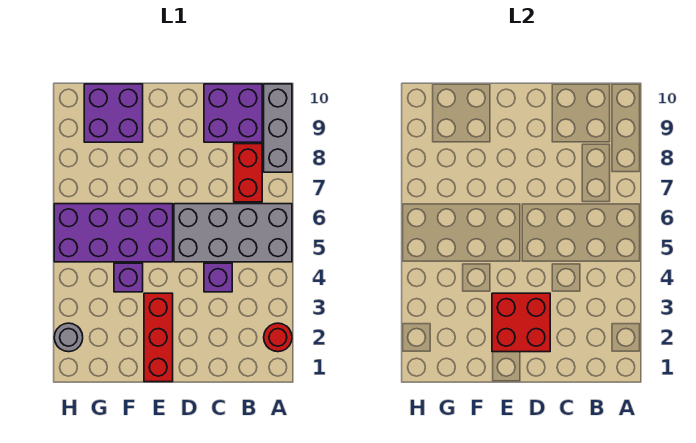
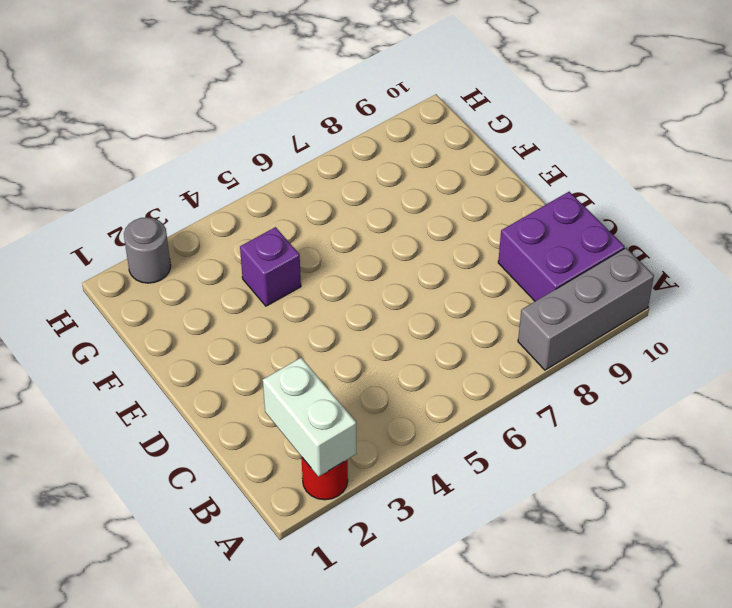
white brick A2:B2 level 2 -> none
none -> grey brick A5:D6 level 1
none -> red brick B7:B8 level 1
none -> purple brick C4 level 1

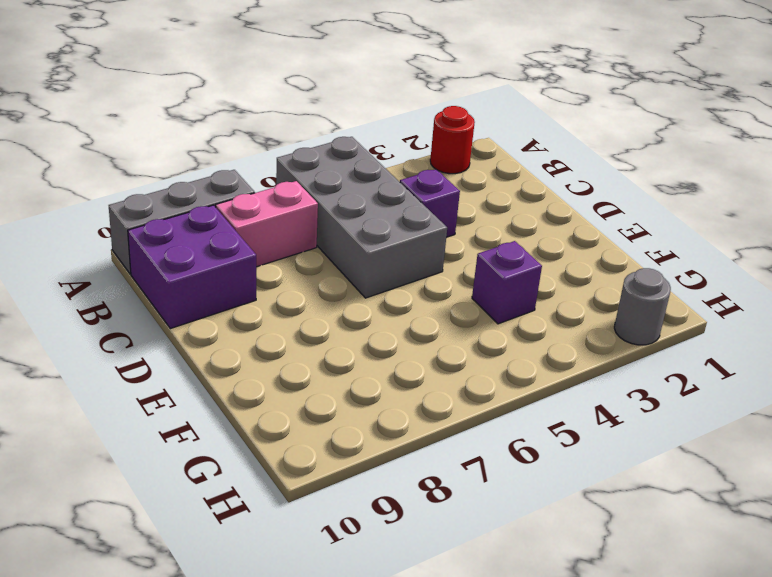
pink brick B7:B8 level 1 -> red brick B7:B8 level 1
none -> red brick E1:E3 level 1
none -> purple brick E5:H6 level 1
none -> purple brick F9:G10 level 1

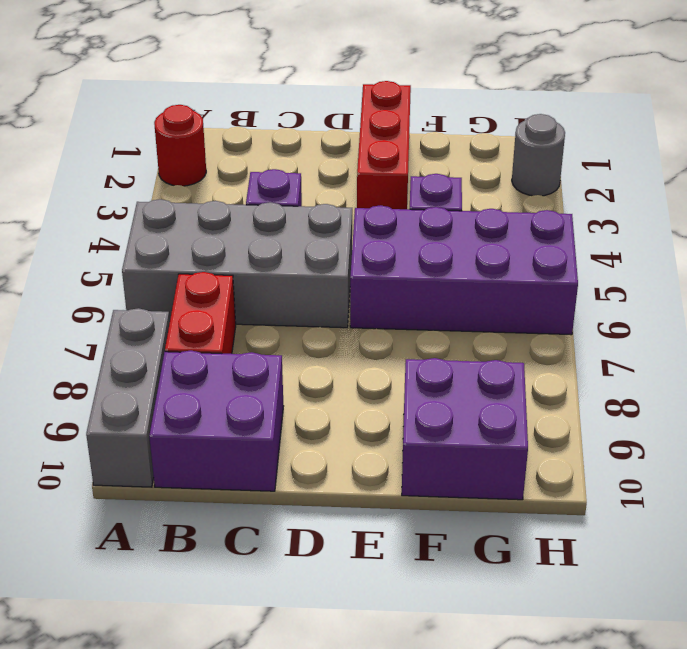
none -> red brick D2:E3 level 2

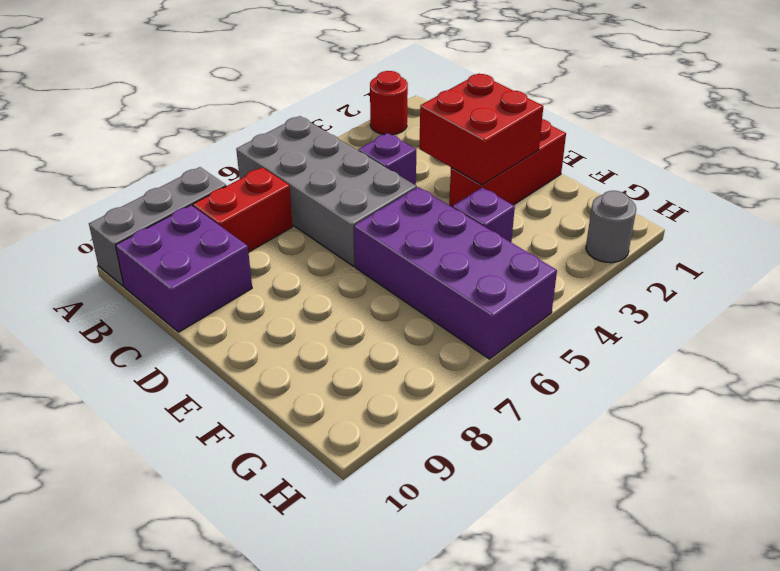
none -> purple brick F9:G10 level 1

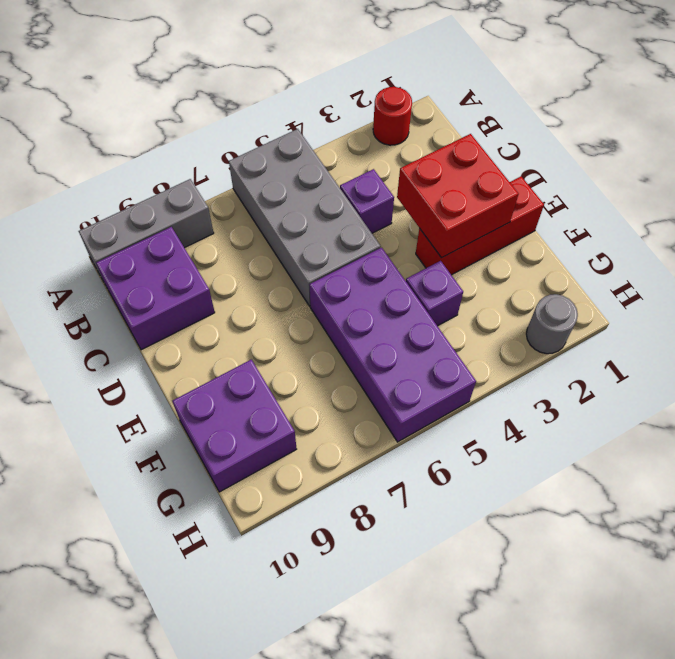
none -> red brick B7:B8 level 1

